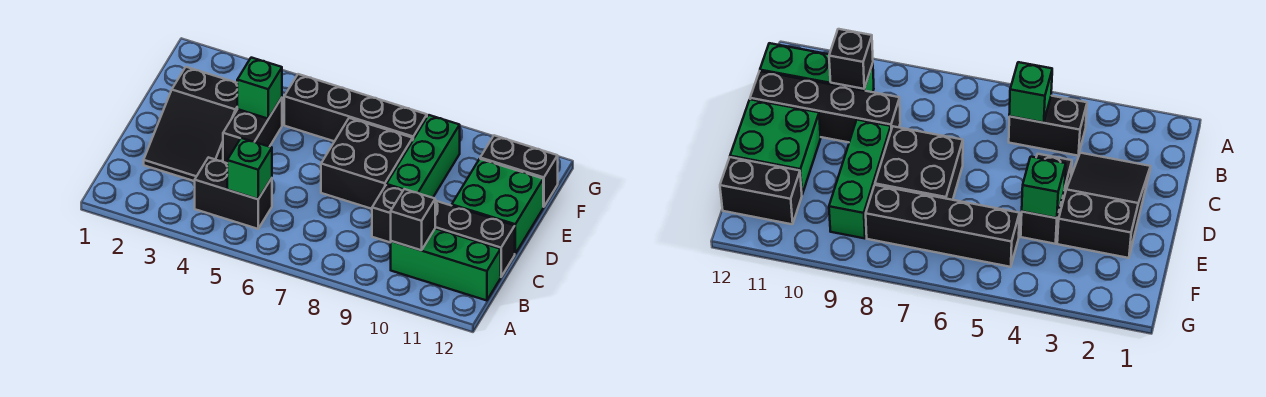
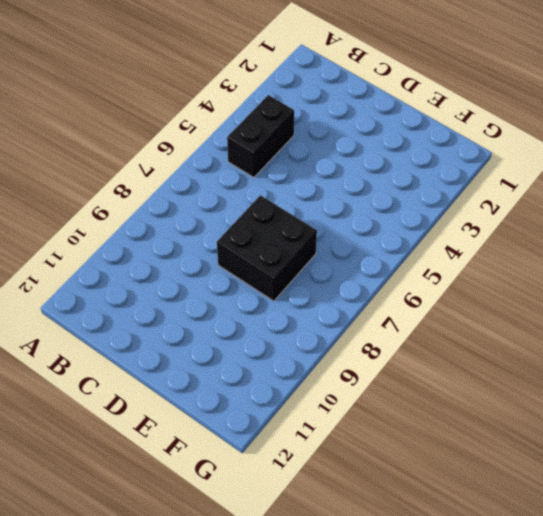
none -> green brick B10:B12 level 1
none -> black slope C2:E3 level 1 top E
none -> black brick C9:C12 level 1

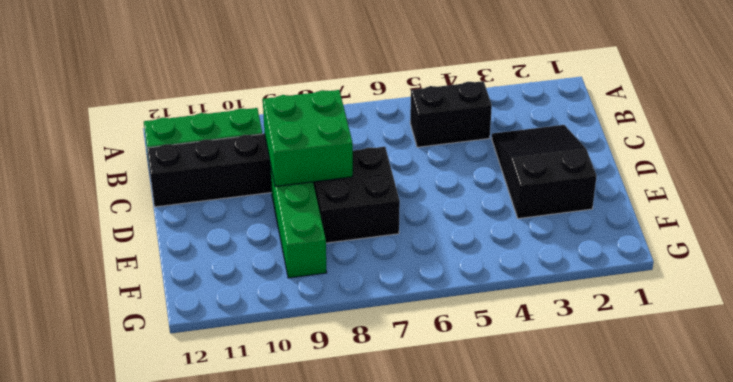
green brick C8:D9 level 2 -> green brick D11:E12 level 1
none -> black brick D4:E4 level 1
none -> black brick F5:F8 level 1
none -> black brick F11:F12 level 1

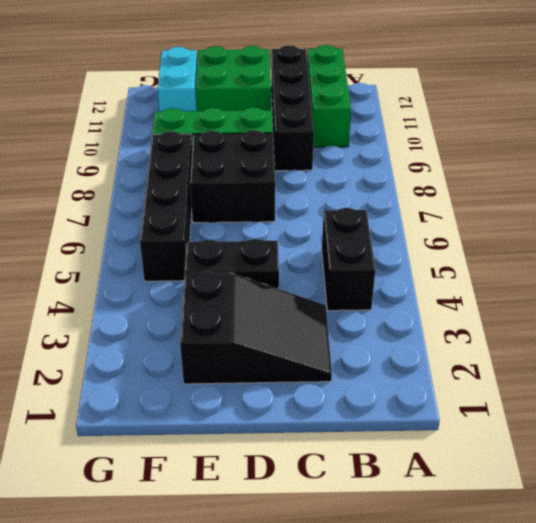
cyan brick F11:F12 level 1 -> black brick F11:F12 level 1
none -> green brick B5 level 2
none -> black brick B10 level 2
none -> green brick E4 level 2

